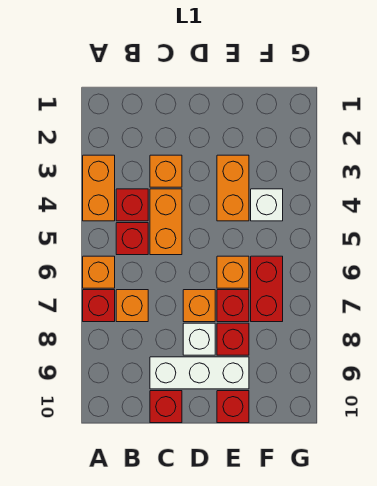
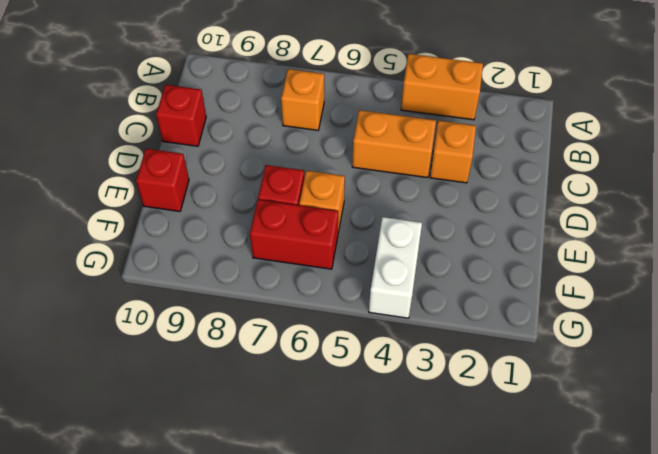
white brick F4:G4 level 1 -> white brick F4 level 1
none -> orange brick A6 level 1
none -> red brick A7 level 1
none -> red brick B4 level 1

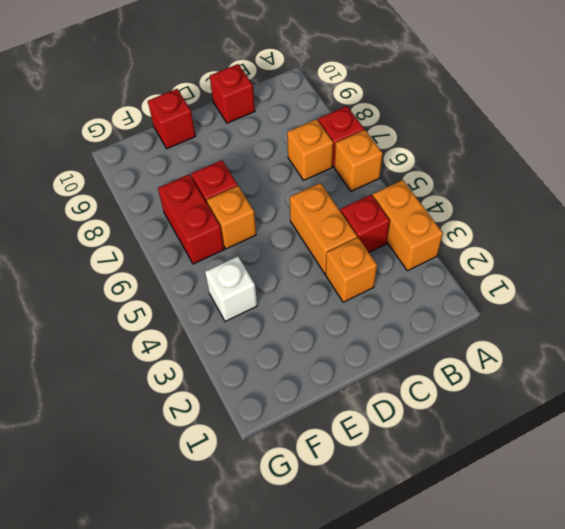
none -> red brick B5 level 1
none -> white brick C9:E9 level 1
none -> orange brick D7 level 1

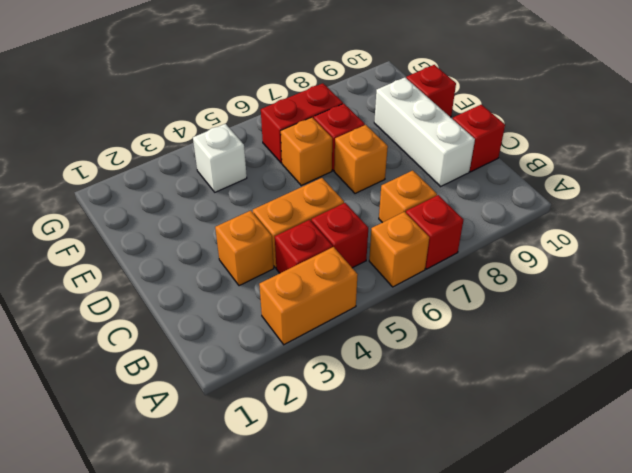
none -> white brick D8 level 1
none -> orange brick E3:E4 level 1
none -> red brick E8 level 1

